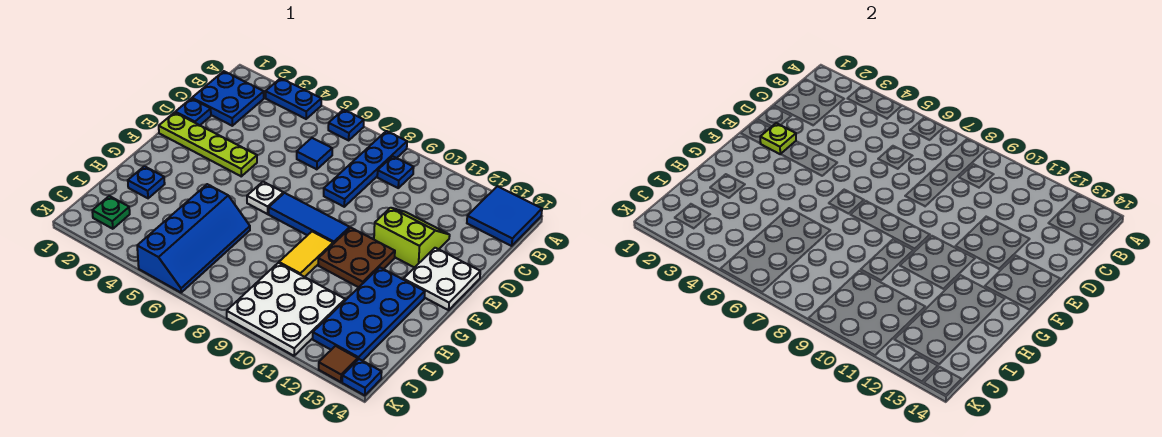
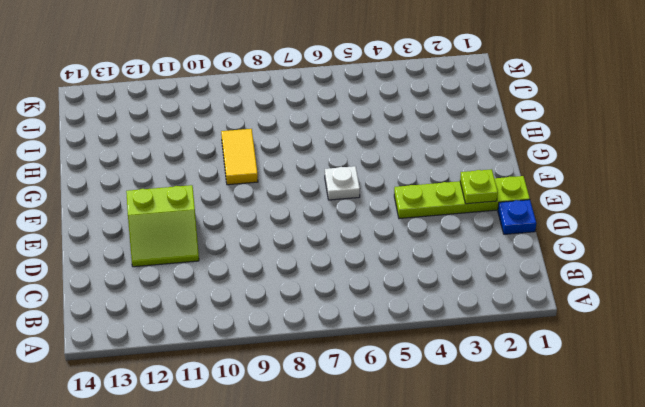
none -> blue plate A3:A4 level 1
none -> blue plate A6 level 1
none -> blue plate A8:D8 level 1

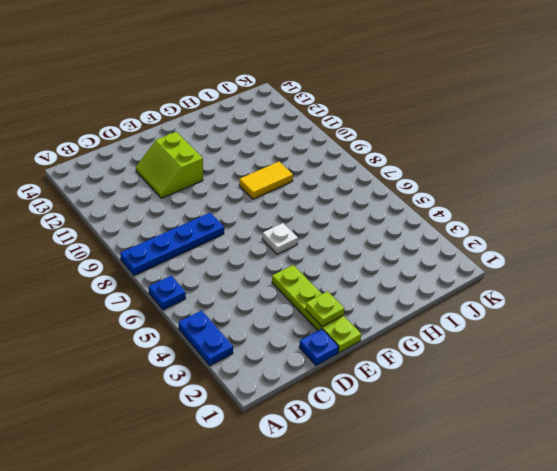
none -> blue tile A13:B14 level 1
none -> blue plate B1:C2 level 1
none -> blue plate B9 level 1

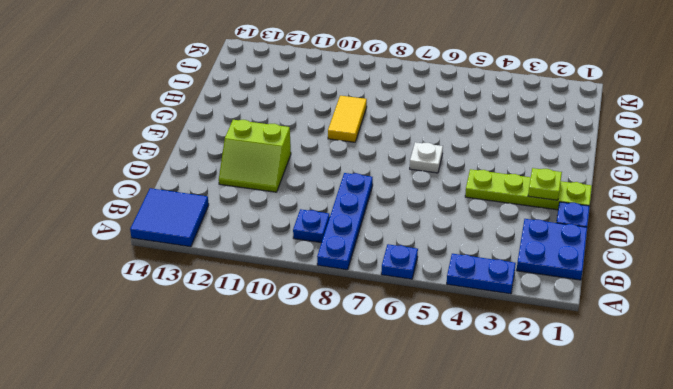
none -> blue tile C6 level 1
none -> white plate E13:F14 level 1
none -> blue tile F7:F9 level 1

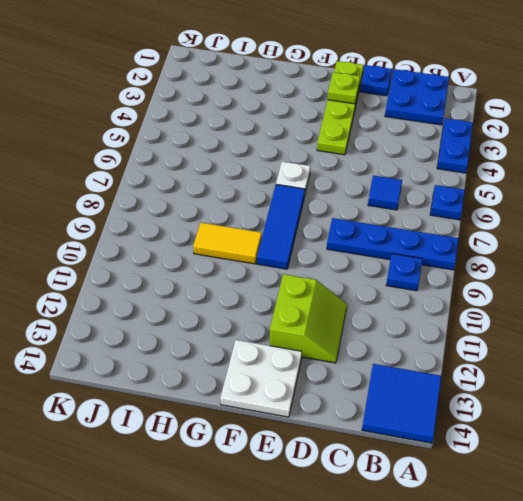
none -> brown plate F10:G11 level 1
none -> blue plate G12:J13 level 1
none -> blue plate H2 level 1

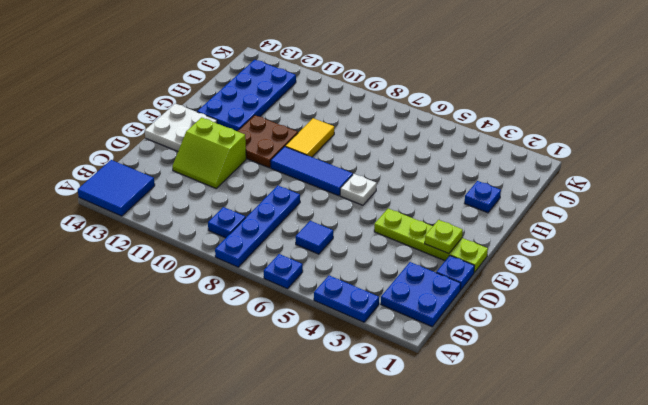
none -> blue slope H5:K6 level 1 top 5
none -> white plate I9:K11 level 1
none -> green plate J2 level 1

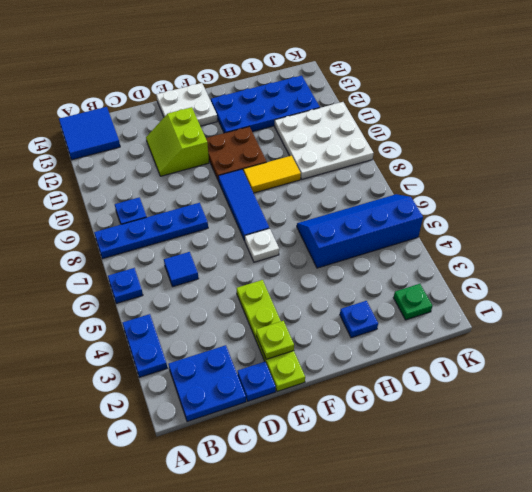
none -> brown tile K13 level 1
none -> blue plate K14 level 1

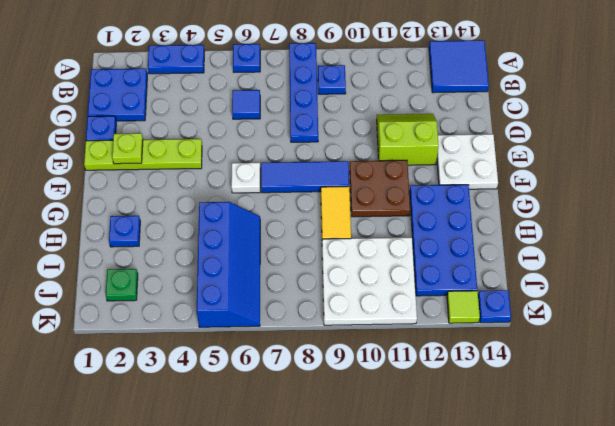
lime tile K13 level 1 -> brown tile K13 level 1

